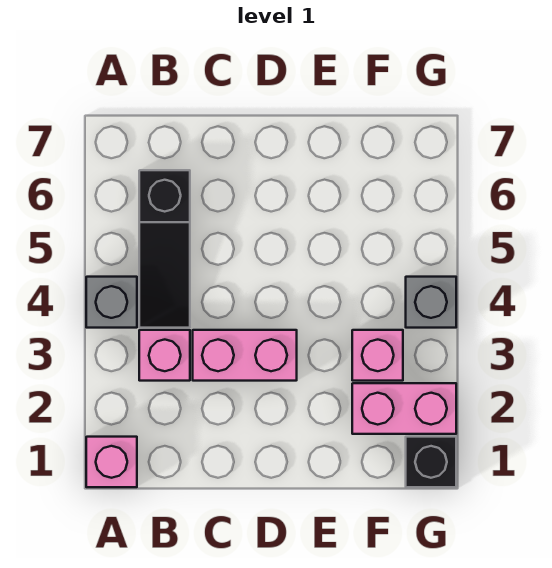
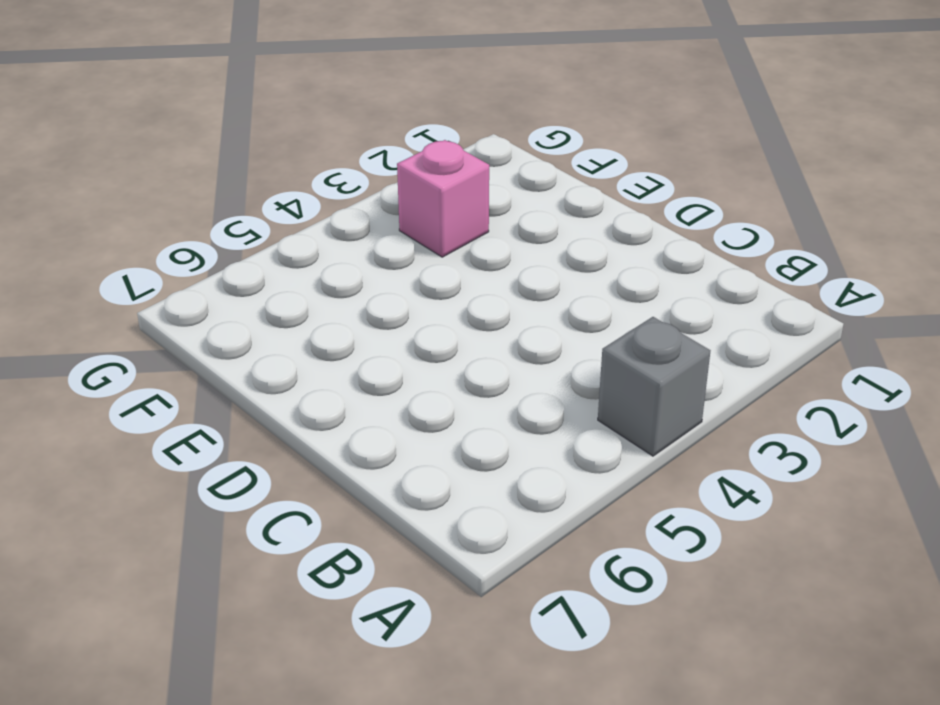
none -> pink brick A1 level 1
none -> pink brick B3 level 1

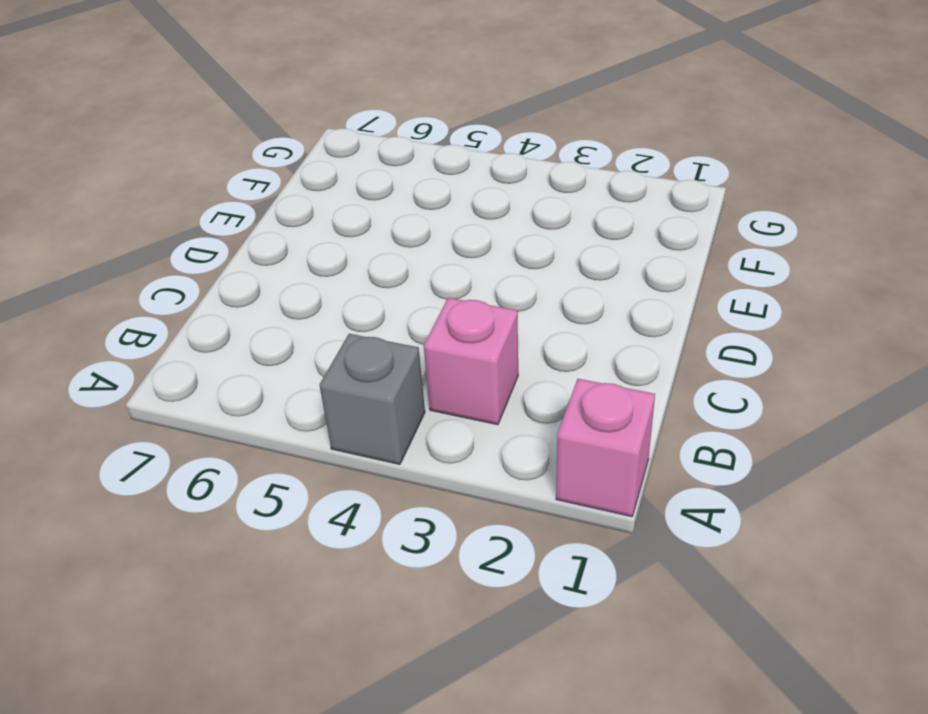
none -> black slope B4:B6 level 1 top 6
none -> pink brick C3:D3 level 1

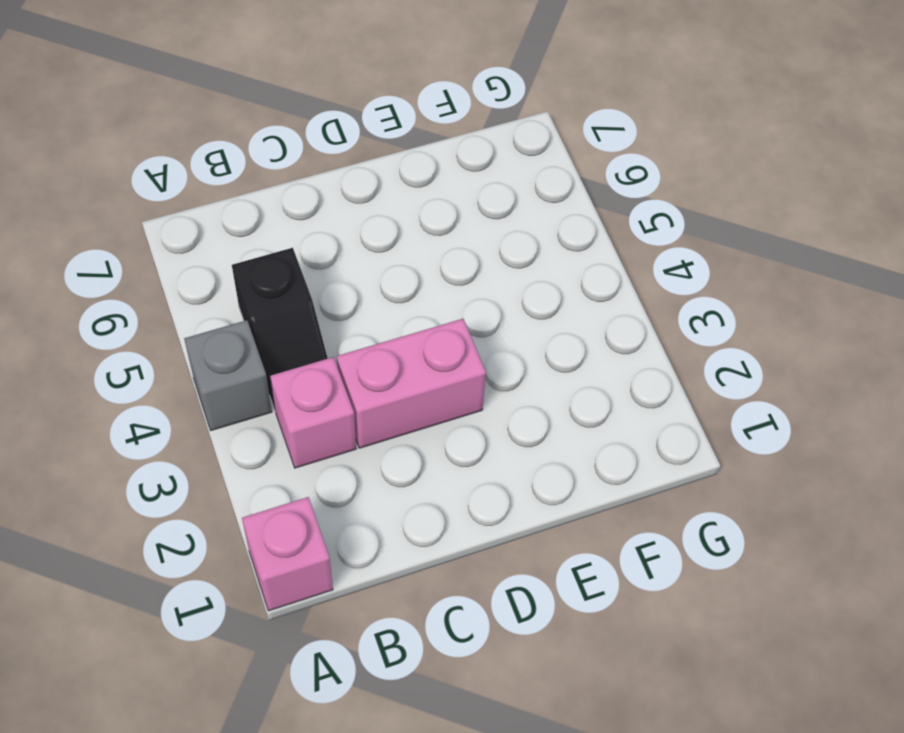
black slope B4:B5 level 1 top 5 -> black slope B4:B6 level 1 top 6
none -> pink brick F2:G2 level 1
none -> pink brick F3 level 1

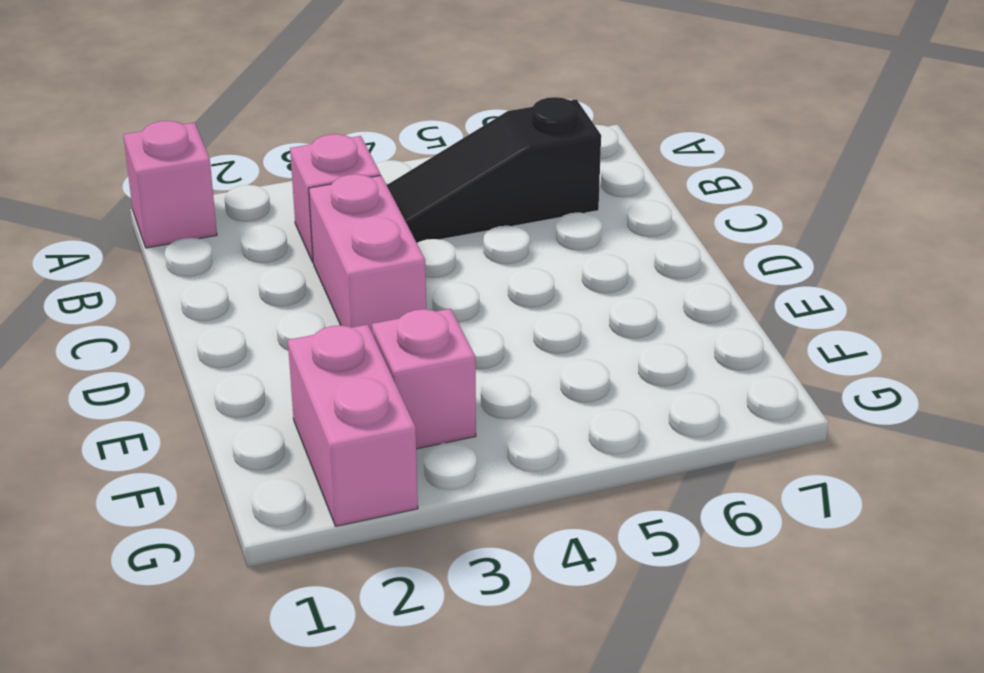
none -> grey brick A4 level 1
none -> black brick G1 level 1

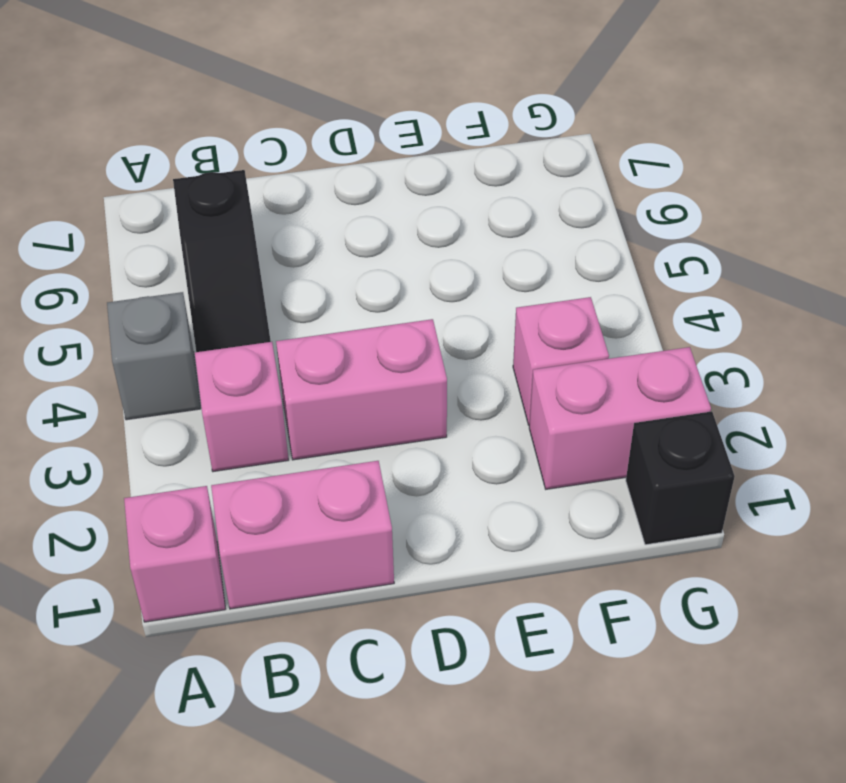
pink brick B1:C1 level 1 -> none
none -> grey brick G4 level 1

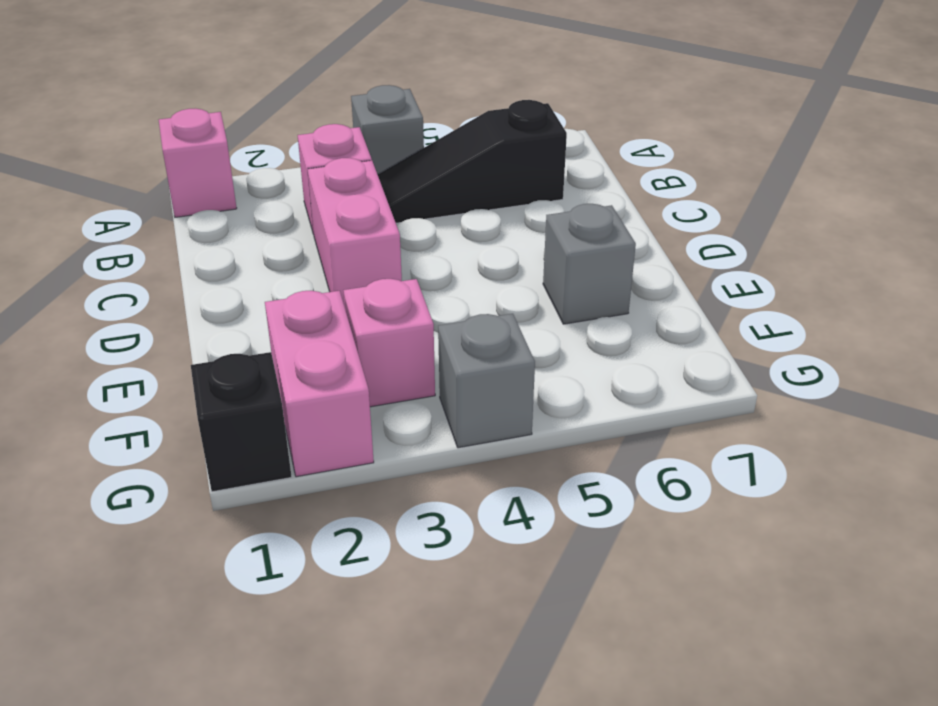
grey brick E6 level 1 -> none

